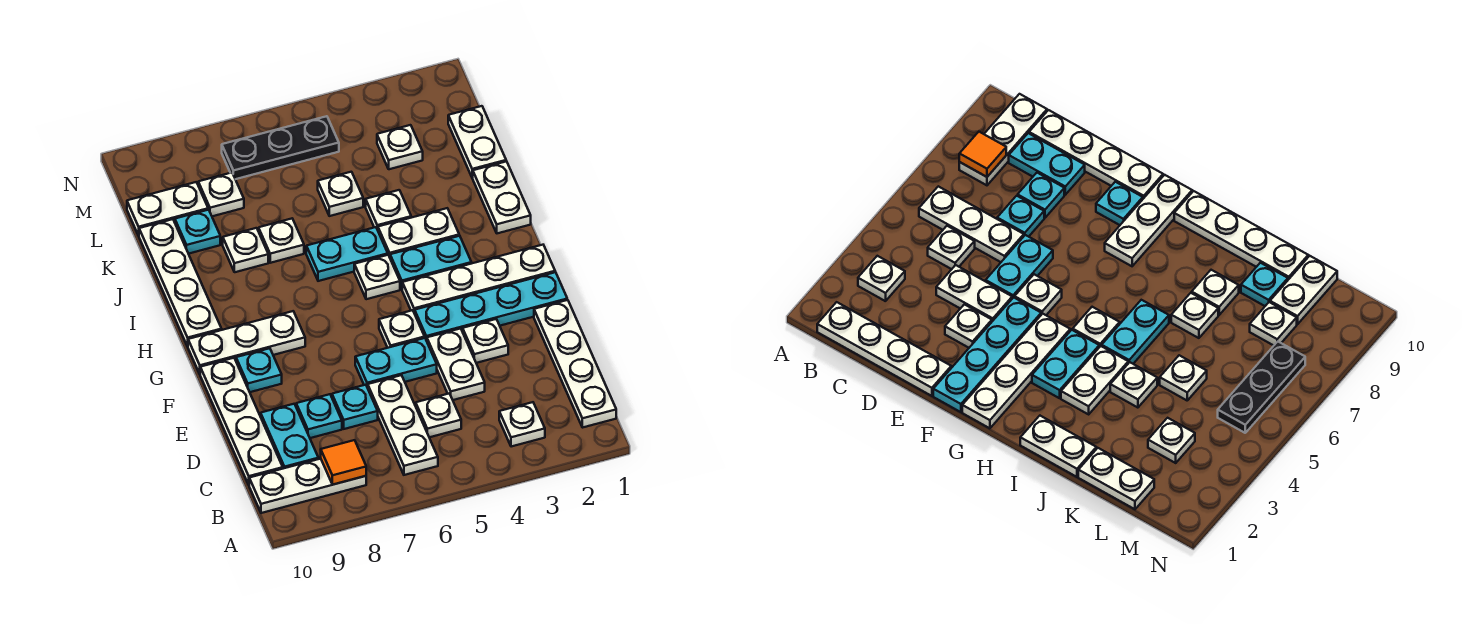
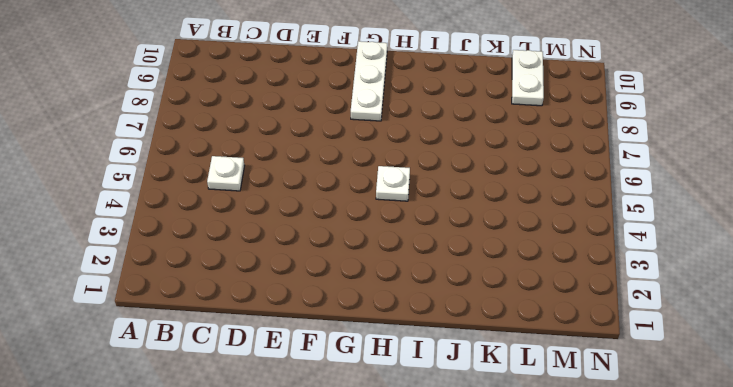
none -> white plate B1:E1 level 1
none -> white plate B3 level 1
none -> white plate B6:D6 level 1
none -> white plate B8:B10 level 1

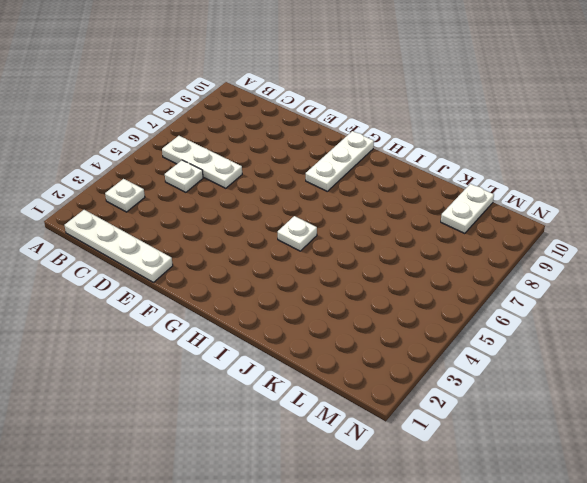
none -> white plate B8:B10 level 1
none -> cyan plate C9:D9 level 1
none -> white plate C10:F10 level 1
none -> white plate D4:E4 level 1

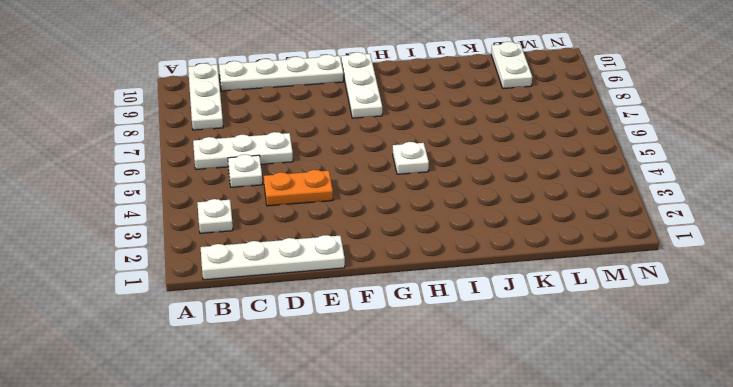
orange plate D4:E4 level 1 -> white plate D4:E4 level 1
none -> cyan plate C9:D9 level 1
none -> cyan plate D7 level 1
none -> cyan plate D8 level 1
none -> white plate E3 level 1

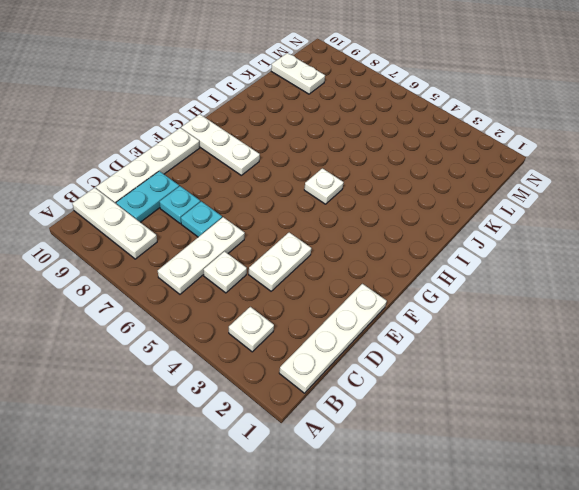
none -> white plate E3 level 1
none -> cyan plate E5:E6 level 1
none -> cyan plate F1:F4 level 1
none -> white plate F5 level 1

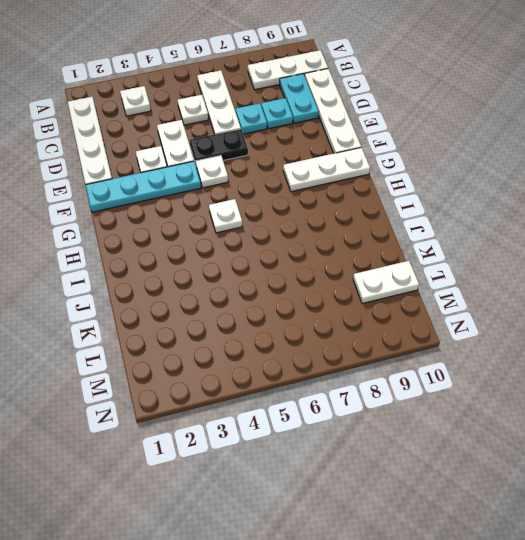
black plate E5:E6 level 1 -> cyan plate E5:E6 level 1
none -> cyan plate F9 level 1
none -> white plate G1:G4 level 1
none -> cyan plate H3:H4 level 1
none -> white plate H10:K10 level 1

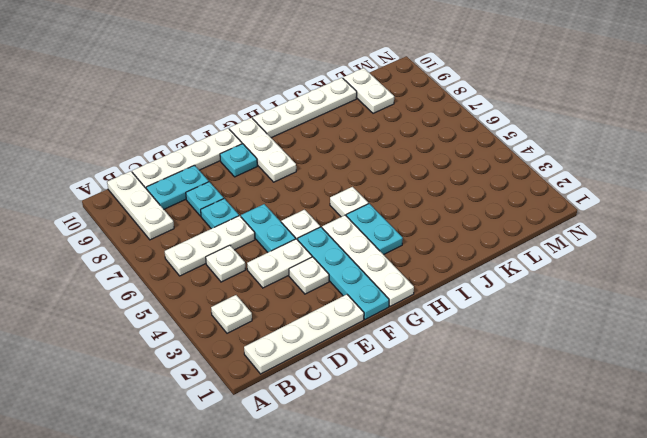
none -> white plate I1:J1 level 1
none -> white plate I3:I4 level 1
none -> cyan plate I5:I6 level 1
none -> white plate J4 level 1

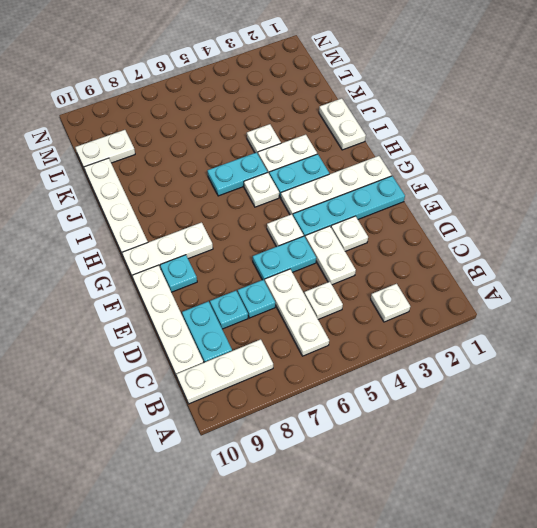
none -> white plate B1:E1 level 1
none -> white plate J7 level 1
none -> white plate J8 level 1
none -> white plate K1:L1 level 1

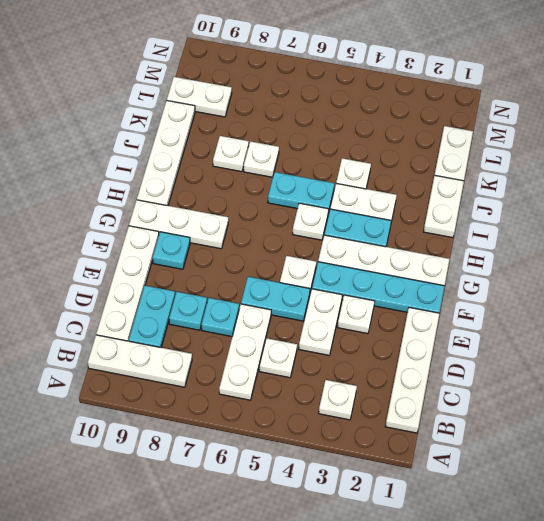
none -> white plate K5 level 1
none -> cyan plate K9 level 1
none -> white plate L3 level 1
none -> white plate L8 level 1

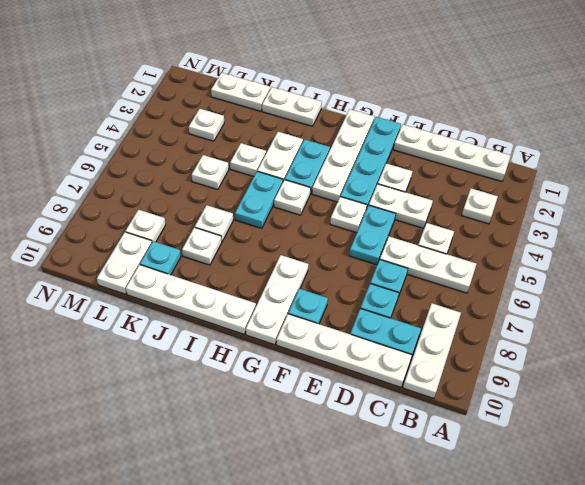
none -> black plate M5:M7 level 1
none -> orange tile B8 level 2

